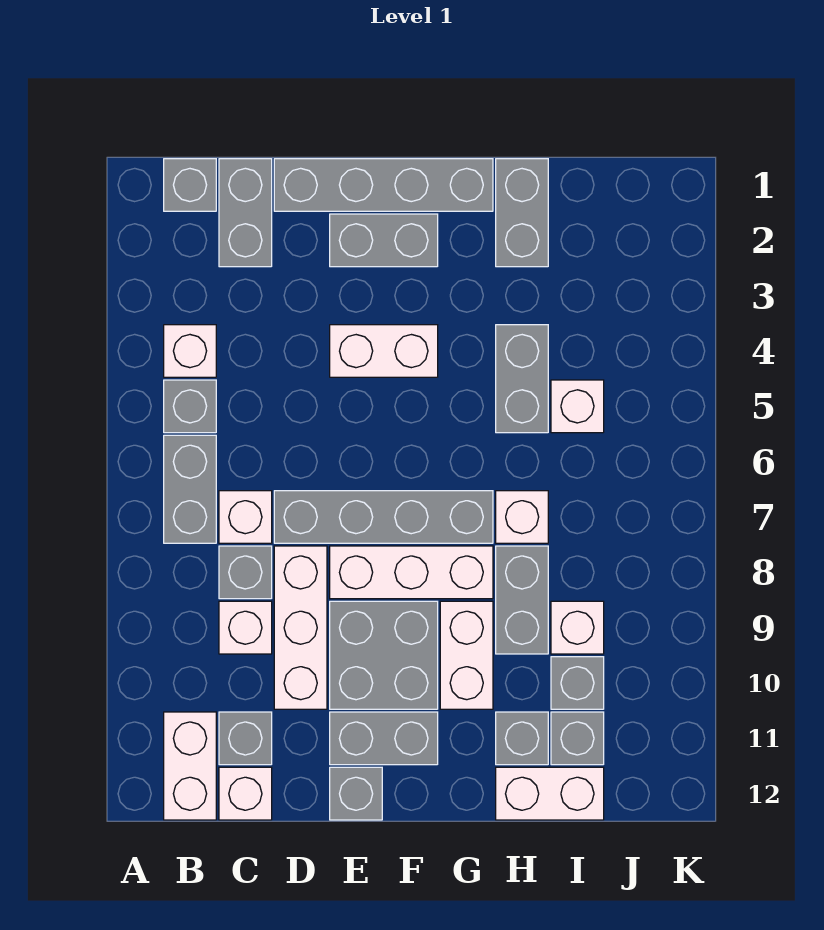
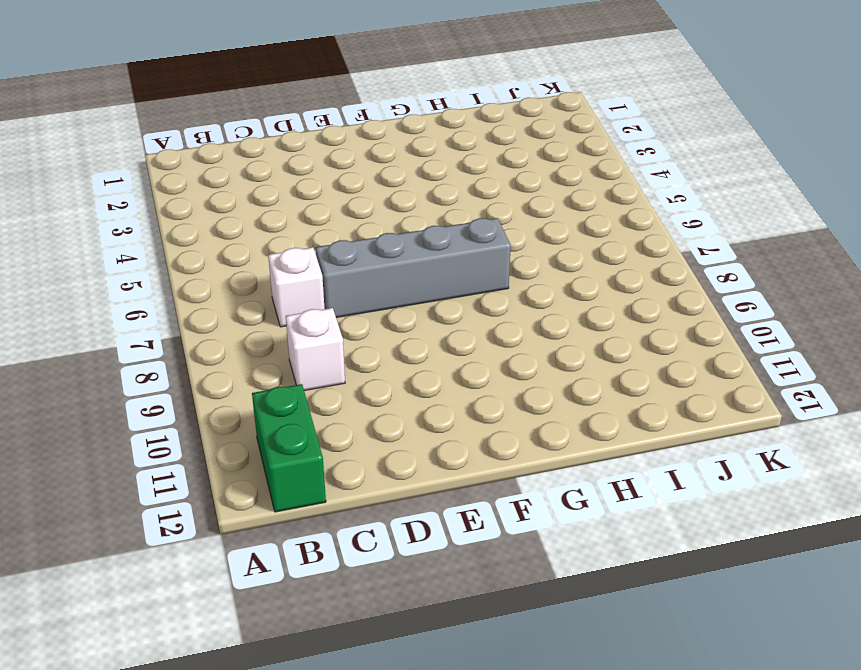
green brick B11:B12 level 1 -> white brick B11:B12 level 1
none -> grey brick B1 level 1
none -> white brick B4 level 1
none -> grey brick B5 level 1
none -> grey brick B6:B7 level 1

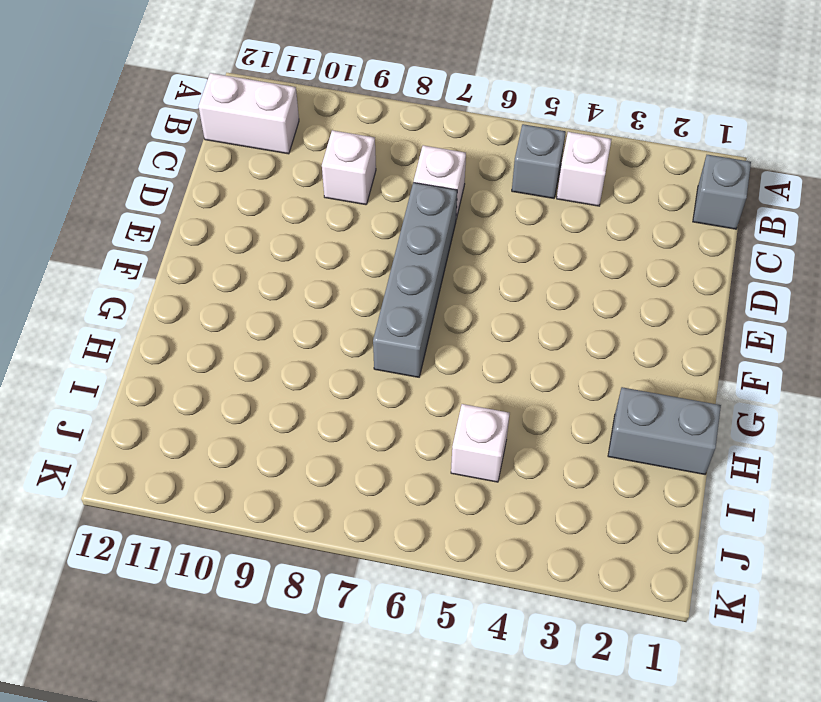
none -> grey brick B6:B7 level 1
none -> grey brick C1:C2 level 1
none -> grey brick C8 level 1
none -> grey brick C11 level 1

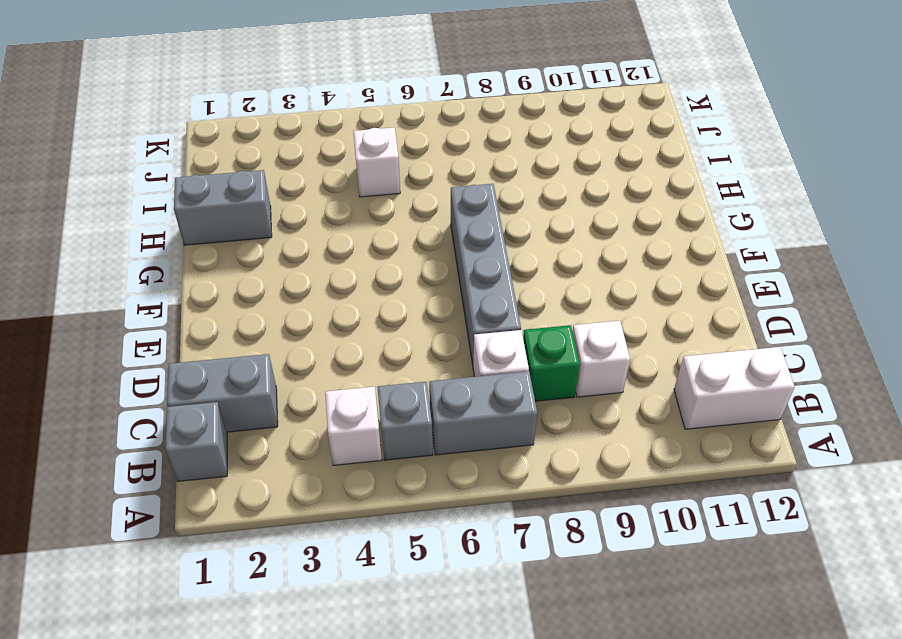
green brick C8 level 1 -> grey brick C8 level 1
none -> grey brick C11 level 1
none -> white brick C12 level 1
none -> grey brick D1:G1 level 1
none -> white brick D8:D10 level 1

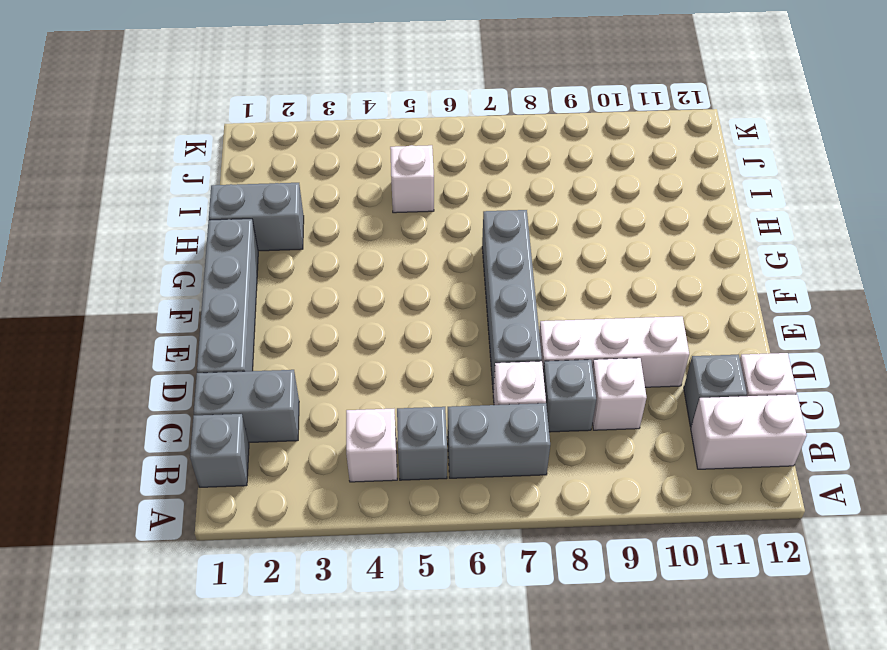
none -> grey brick E2:F2 level 1
none -> white brick E4:F4 level 1
none -> white brick E8:G8 level 1
none -> grey brick E9:F10 level 1

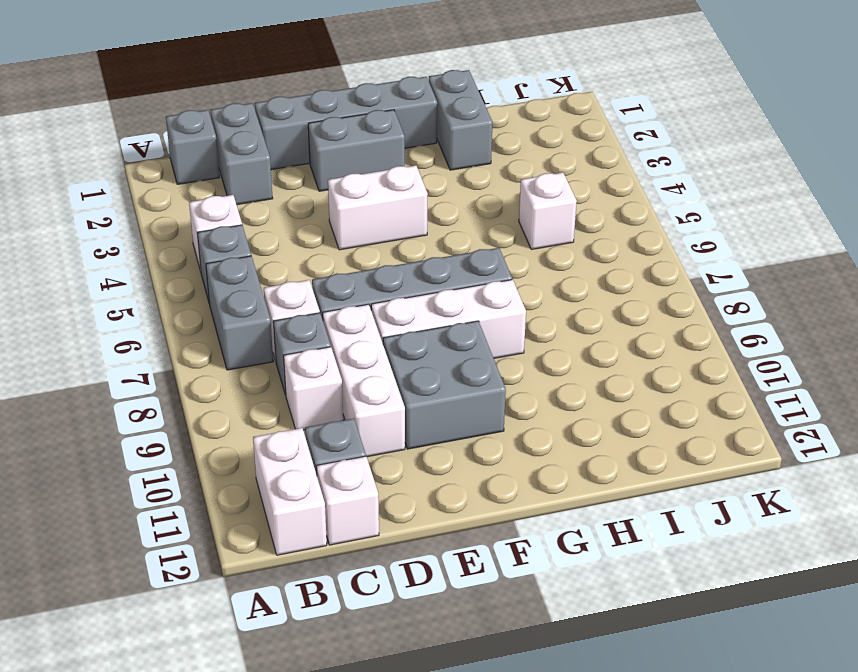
none -> grey brick E11:F11 level 1
none -> grey brick E12 level 1
none -> white brick G9:G10 level 1
none -> grey brick H4:H5 level 1

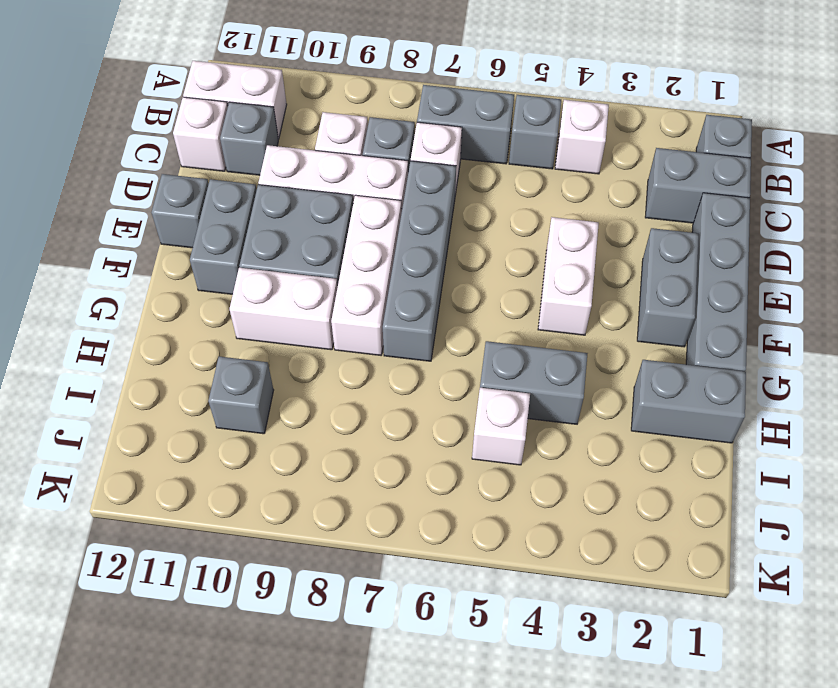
none -> white brick H7 level 1
none -> grey brick H8:H9 level 1
none -> grey brick H11 level 1
none -> white brick H12:I12 level 1

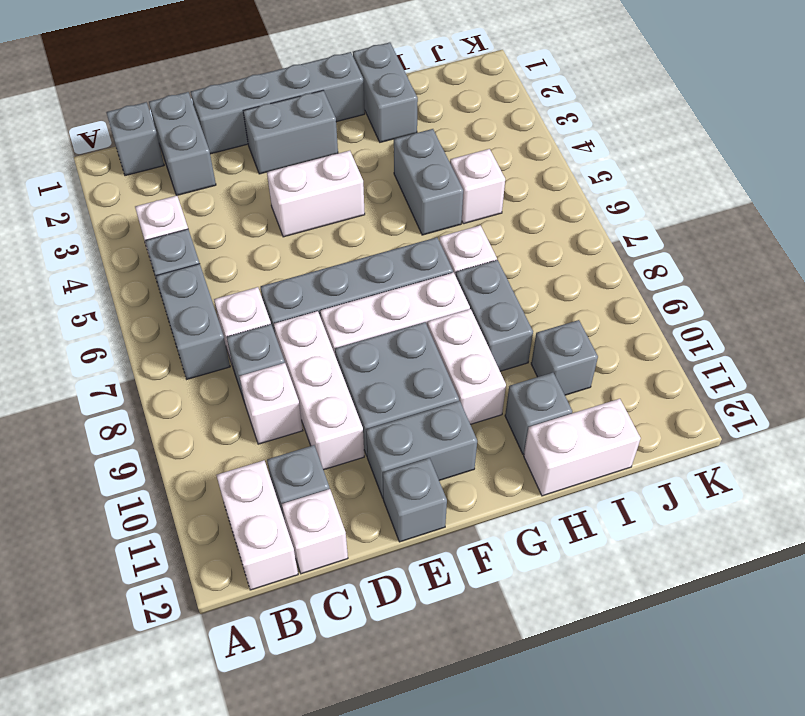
none -> white brick I9 level 1
none -> grey brick I11 level 1

